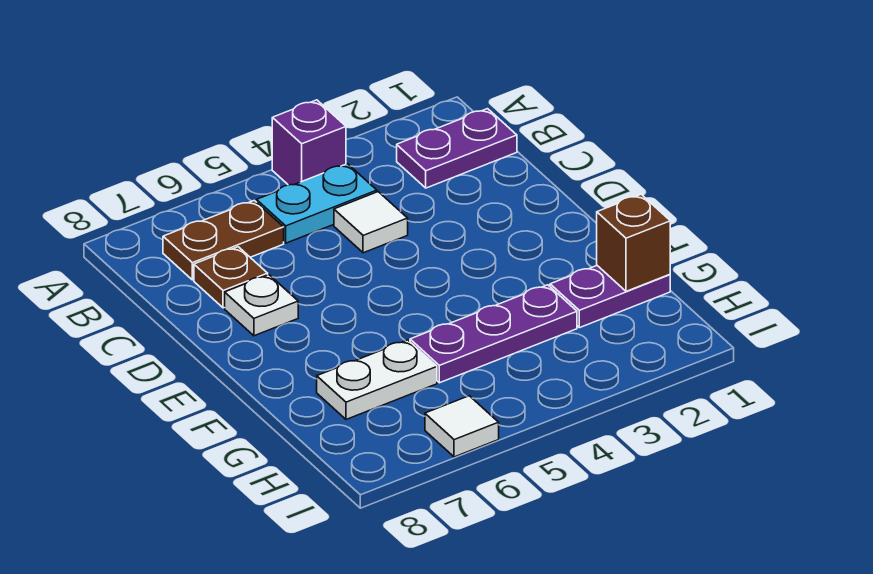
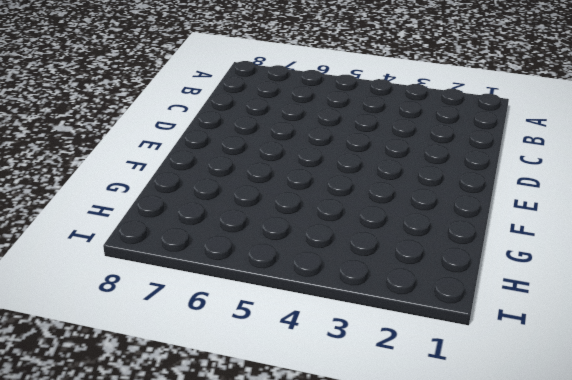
none -> purple brick A4 level 1
none -> purple plate B1:B2 level 1
none -> cyan plate B4:B5 level 1

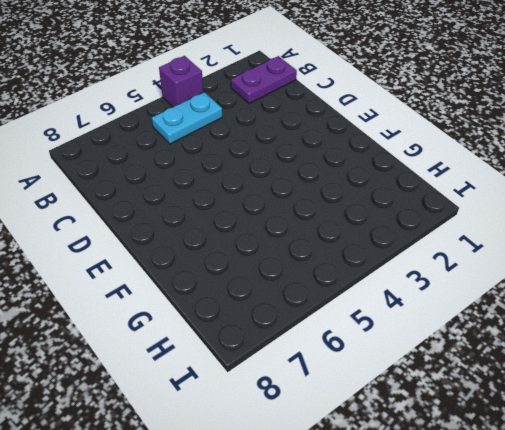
none -> brown plate B6:B7 level 1
none -> white tile C4 level 1
none -> brown plate C7 level 1

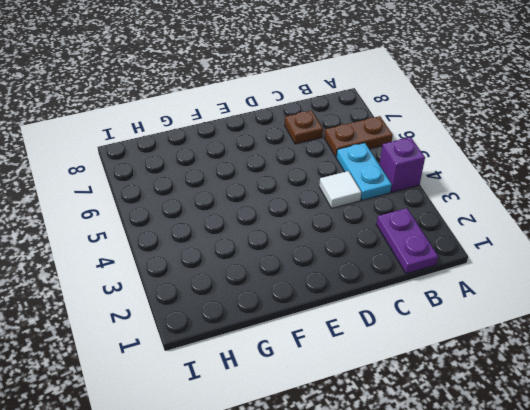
brown plate A6:B6 level 1 -> brown plate B6:B7 level 1
none -> white plate D7 level 1
none -> purple plate G1:G2 level 1
none -> purple plate G3:G5 level 1

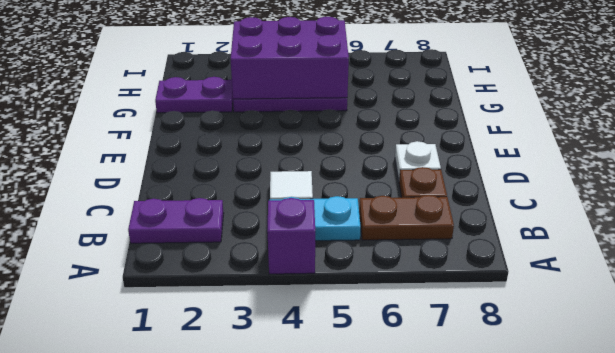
purple brick G3:H5 level 2 -> none
none -> white plate G6:G7 level 1
none -> white tile I6 level 1
none -> brown brick G1 level 2

